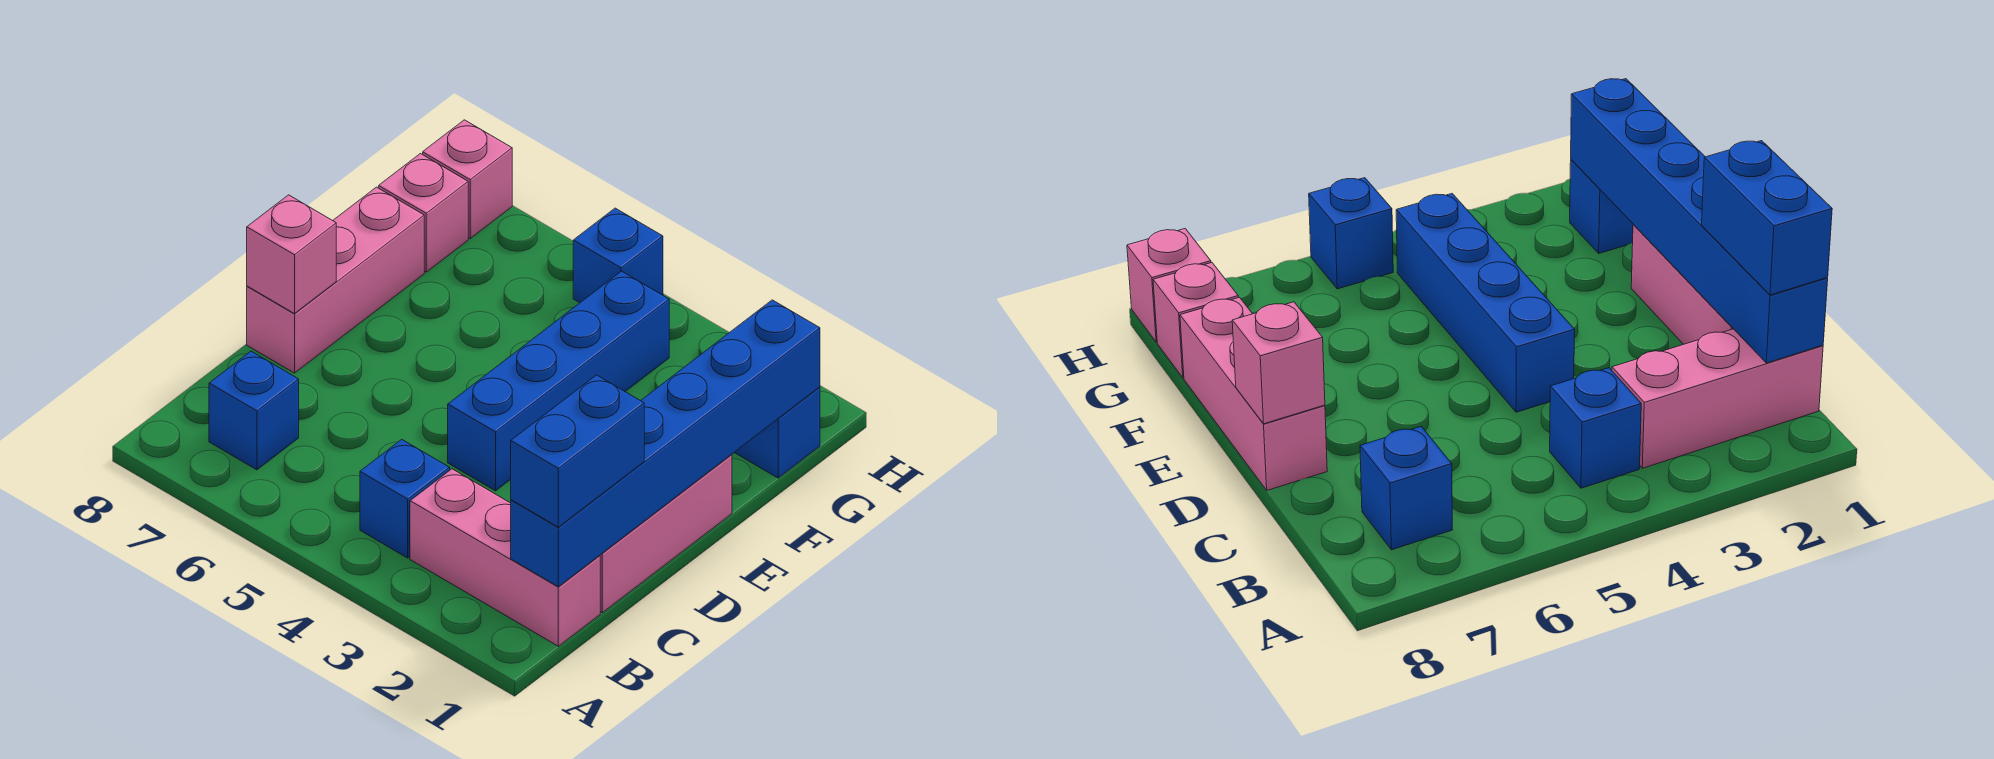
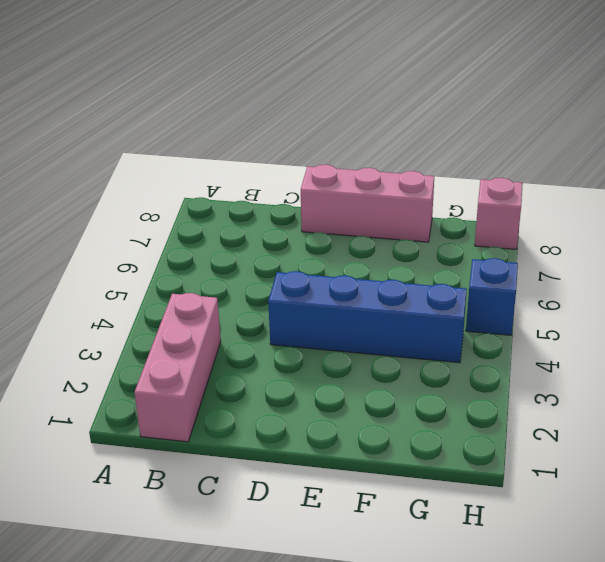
none -> blue brick B4 level 1
none -> blue brick B7 level 1
none -> pink brick C1:E1 level 1

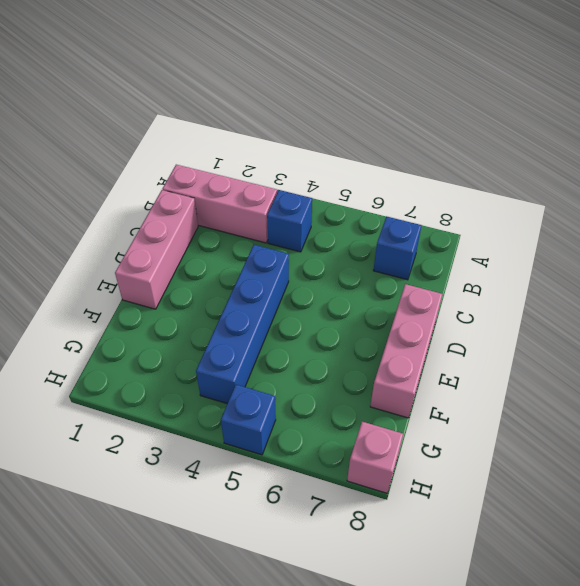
none -> blue brick G1 level 1
none -> pink brick G8 level 1
none -> blue brick B1:G1 level 2

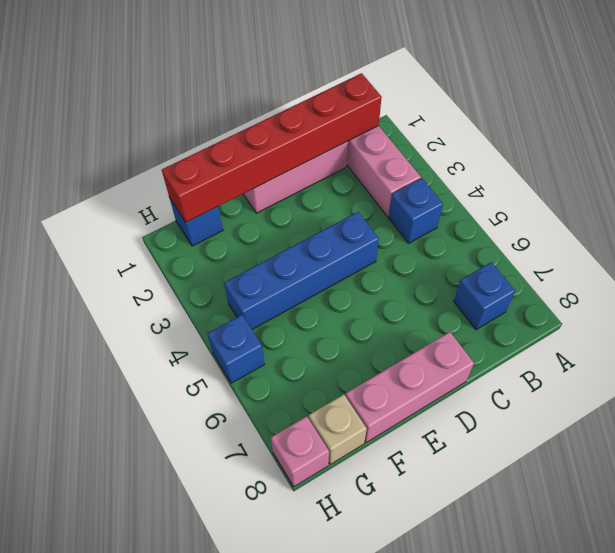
red brick B1:G1 level 2 -> blue brick B1:G1 level 2
tan brick G8 level 1 -> pink brick G8 level 1
none -> pink brick D8 level 2
none -> blue brick B1:C1 level 3

